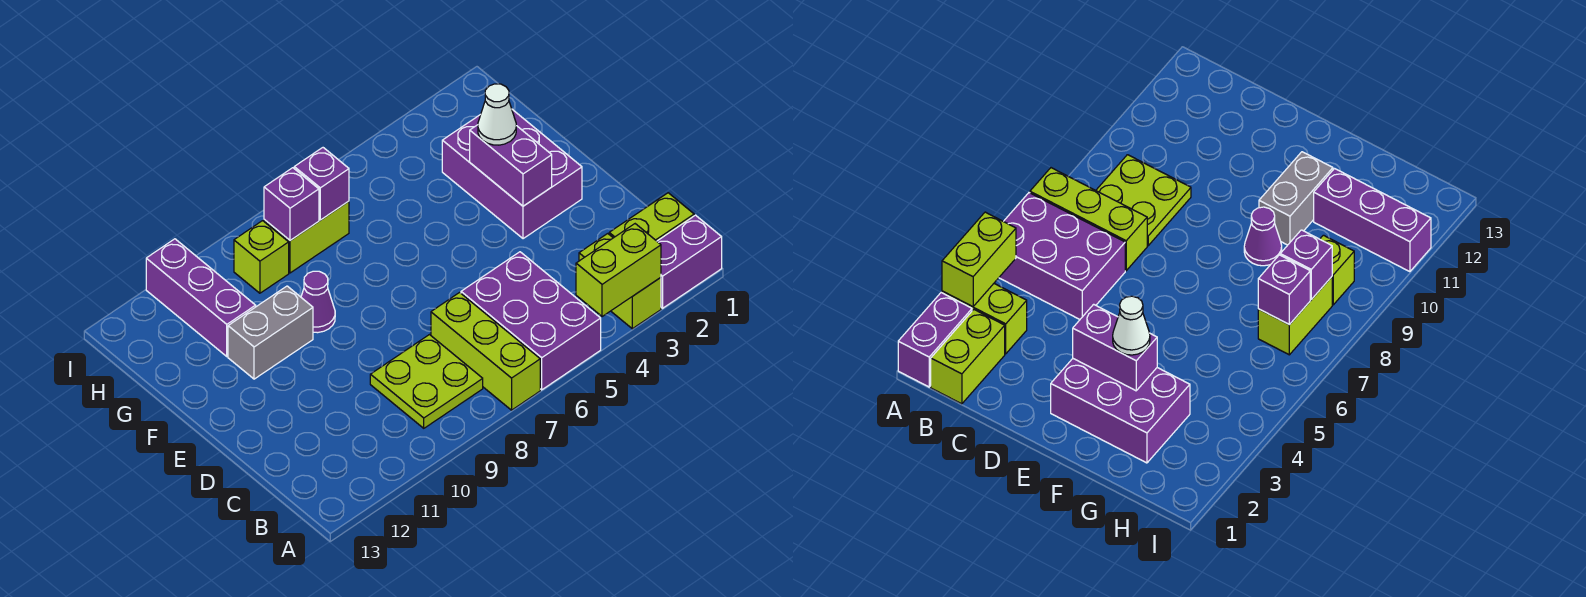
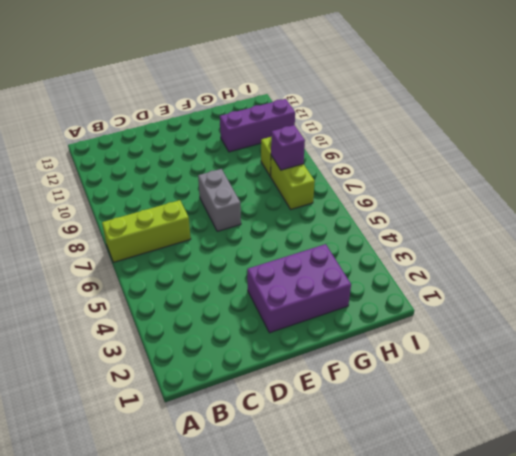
grey brick E7:E8 level 1 -> grey brick F10:F11 level 1
none -> purple brick A1:A2 level 1
none -> lime brick A3:B3 level 1
none -> purple brick A5:C6 level 1

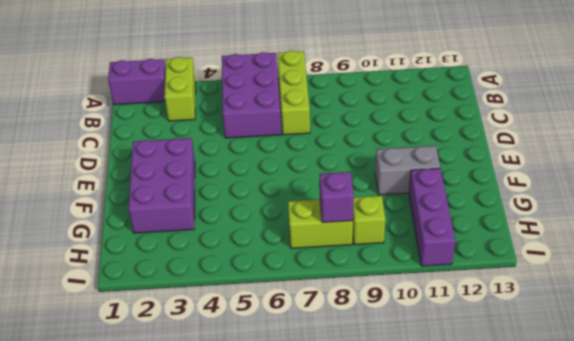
none -> lime brick B1:B2 level 1
none -> lime plate B8:C9 level 1
none -> purple cone F9 level 1

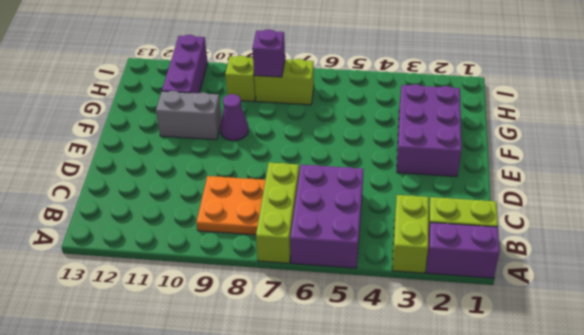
orange plate B8:C9 level 1 -> lime plate B8:C9 level 1
none -> lime brick A3:A4 level 2
none -> purple brick E3:F3 level 2
none -> purple brick H7 level 2

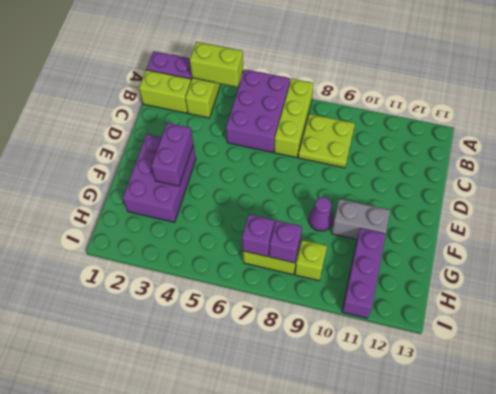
none -> white cone F3 level 3

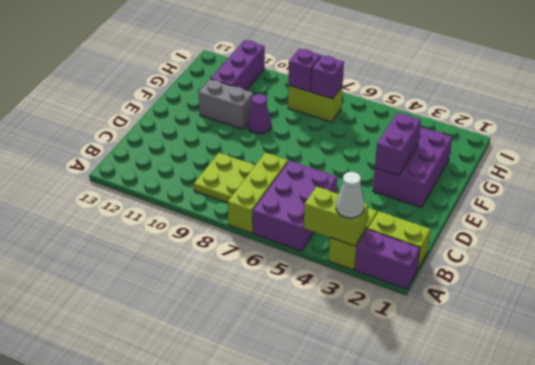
white cone A3 level 3 -> white cone F3 level 3
none -> lime brick H9 level 1

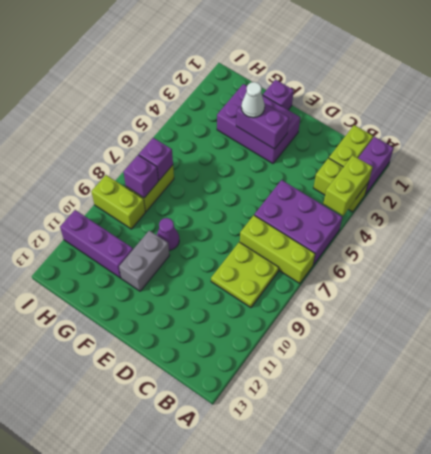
purple brick F1 level 1 -> none
lime brick H9:I9 level 1 -> lime brick H9 level 1

